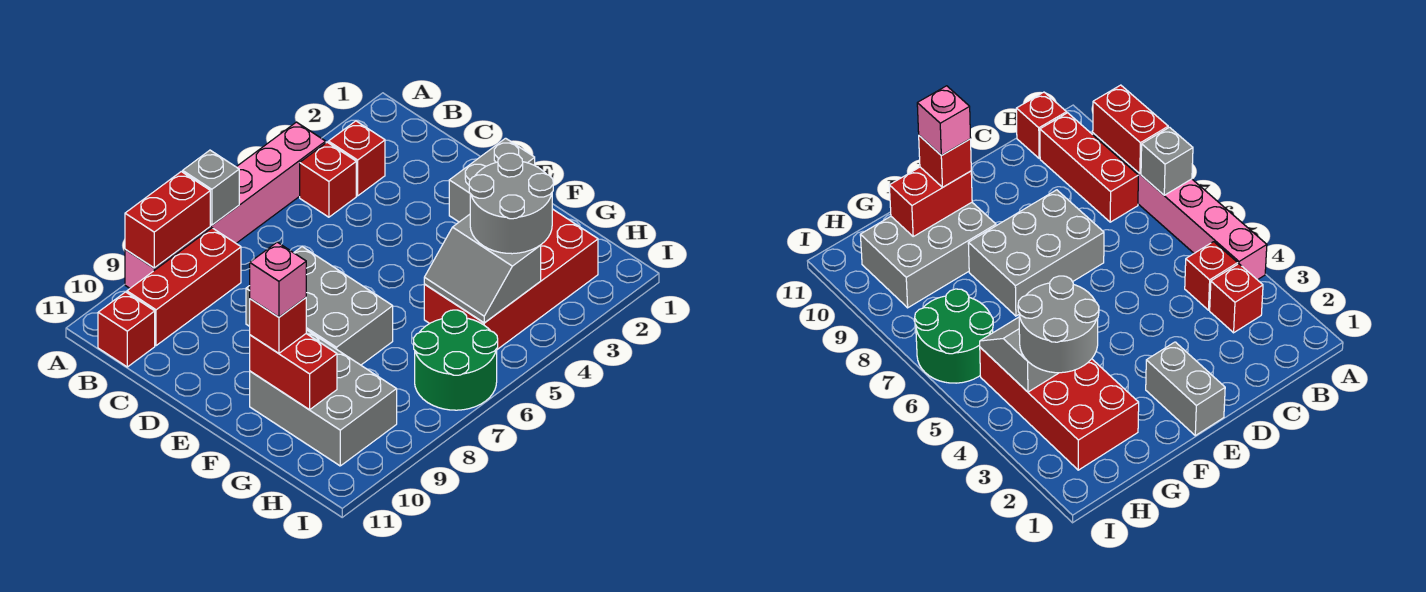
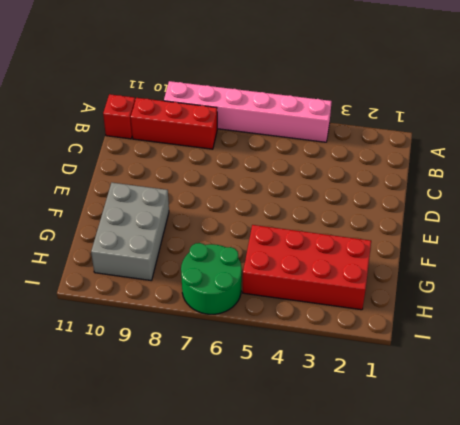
none -> red brick B3 level 1
none -> red brick B4 level 1
none -> grey brick D7:F8 level 1

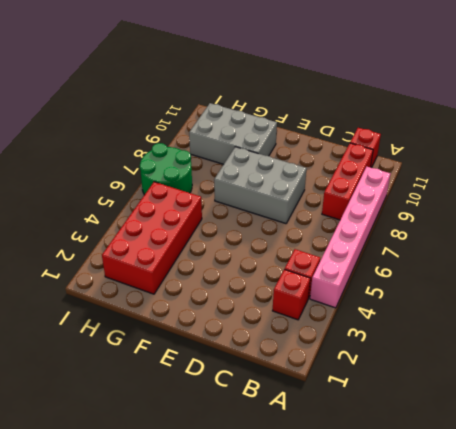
none -> grey brick E1:E2 level 1
none -> grey brick A7 level 2
none -> red brick A8:A9 level 2

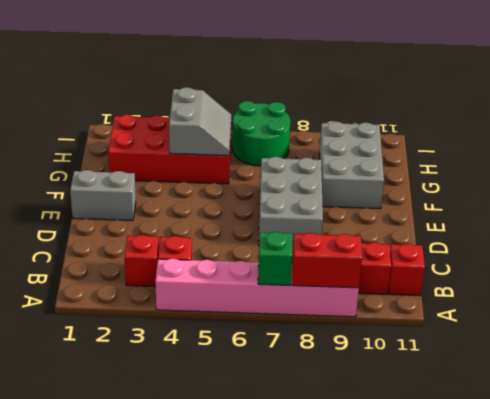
green brick A7 level 2 -> grey brick A7 level 2
none -> red brick F10:G10 level 2
none -> red brick F10 level 3
none -> grey round brick G3:H4 level 3

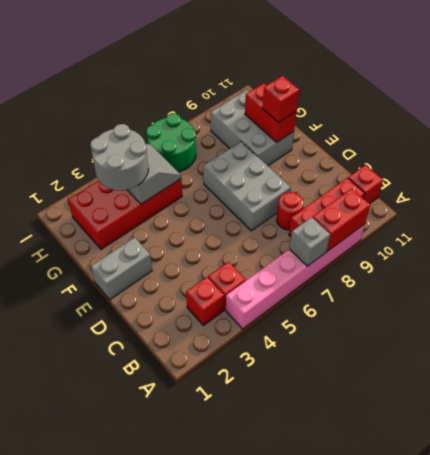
red round brick C8 level 1 -> none
none -> pink brick F10 level 4

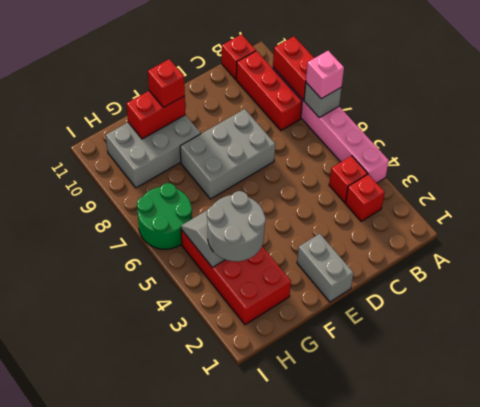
pink brick A7 level 3 -> pink brick F10 level 4

